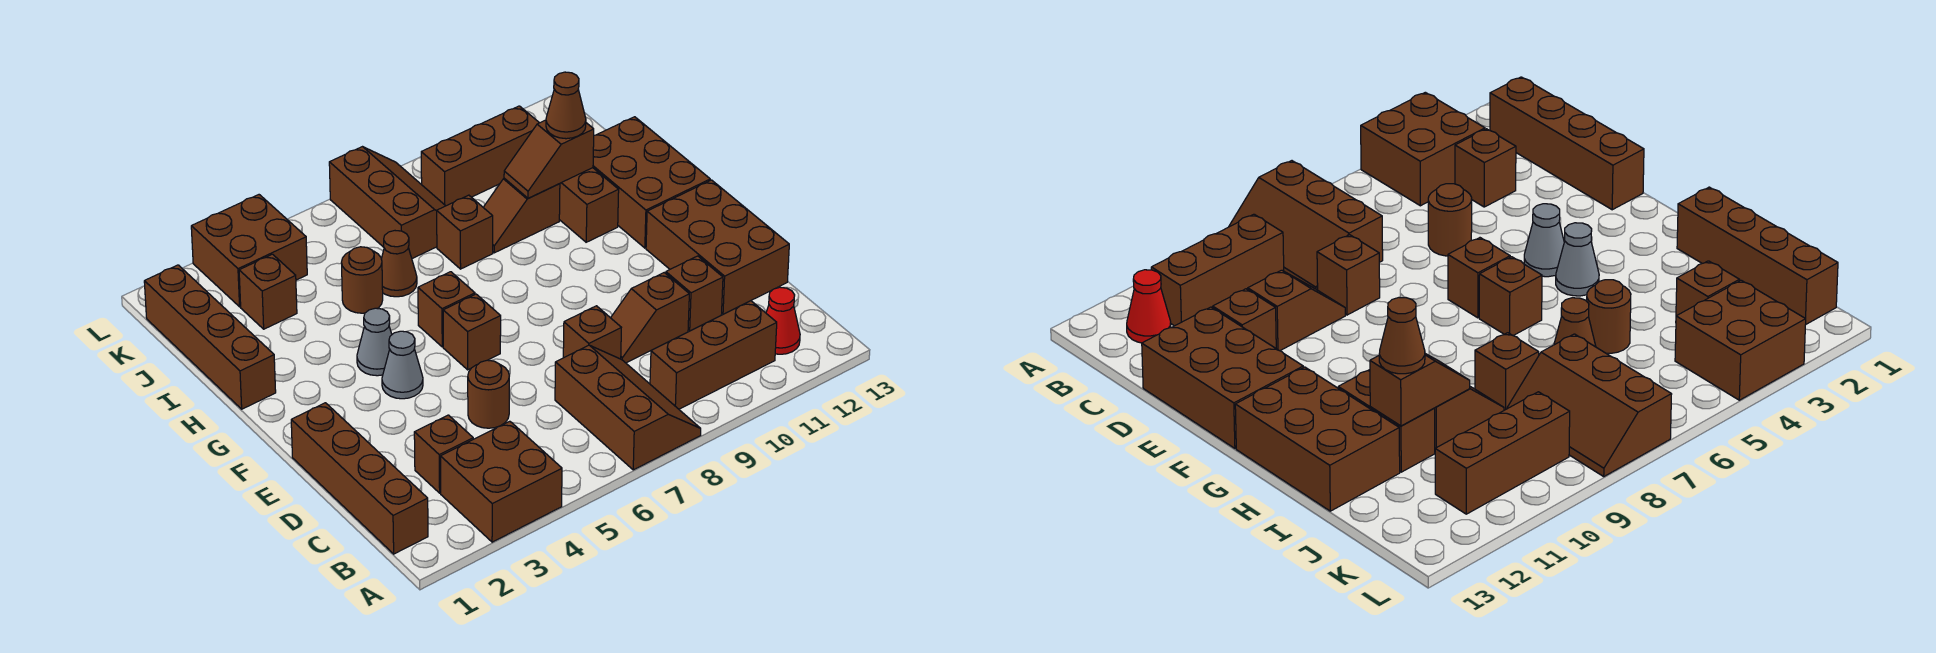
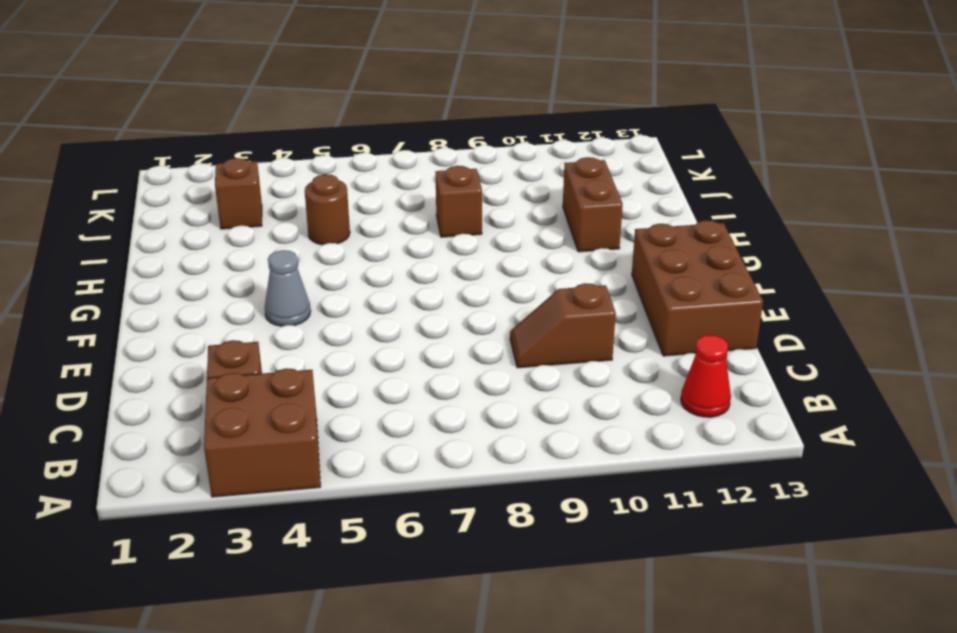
none -> brown slope A7:C8 level 1 top 7
none -> brown brick B1:E1 level 1
none -> brown brick B9:B11 level 1

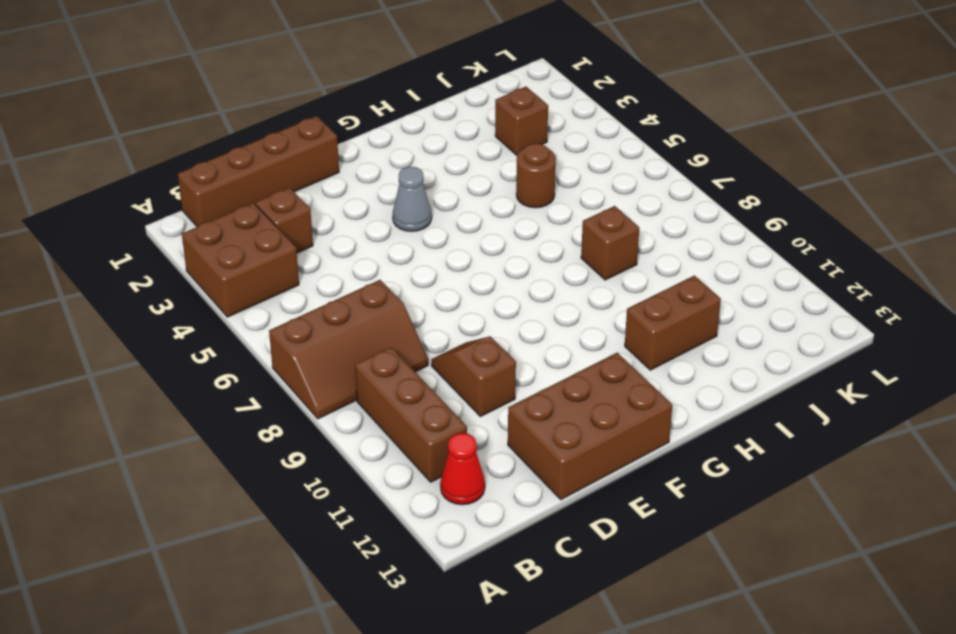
none -> brown round brick D5 level 1
none -> brown brick D8 level 1
none -> brown brick D11 level 1

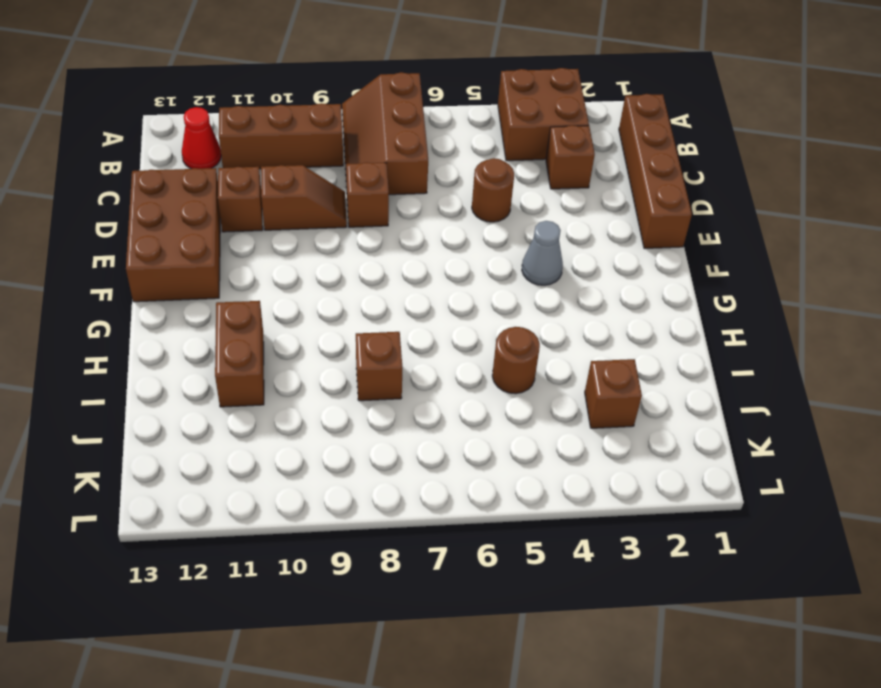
none -> brown brick F6 level 1
none -> grey cone G4 level 1
none -> brown brick G6 level 1

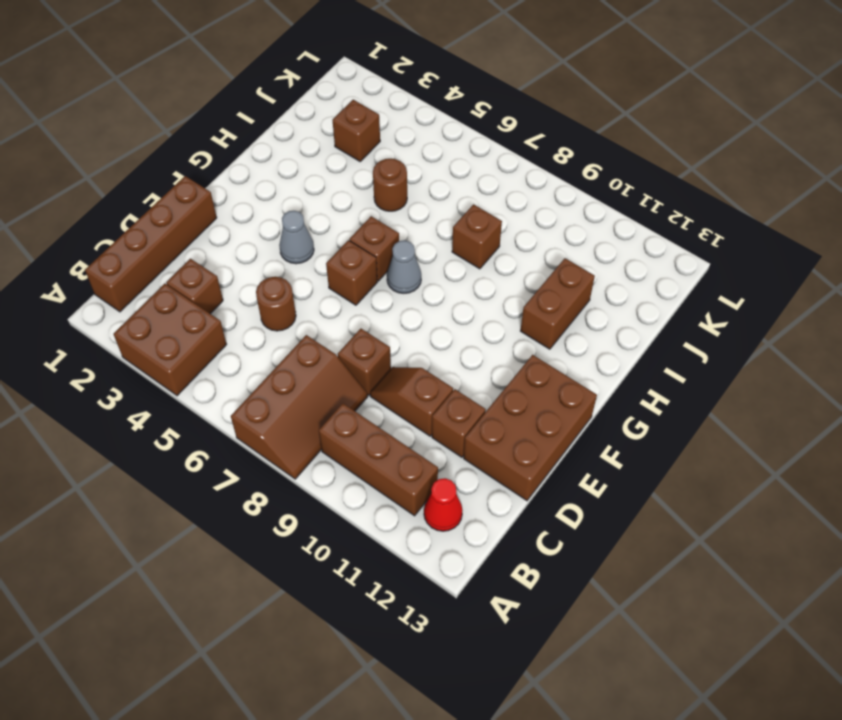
grey cone G7 level 1 -> grey cone G4 level 1
none -> brown brick G12:I13 level 1
none -> brown brick H1:K1 level 1
none -> brown cone I6 level 1

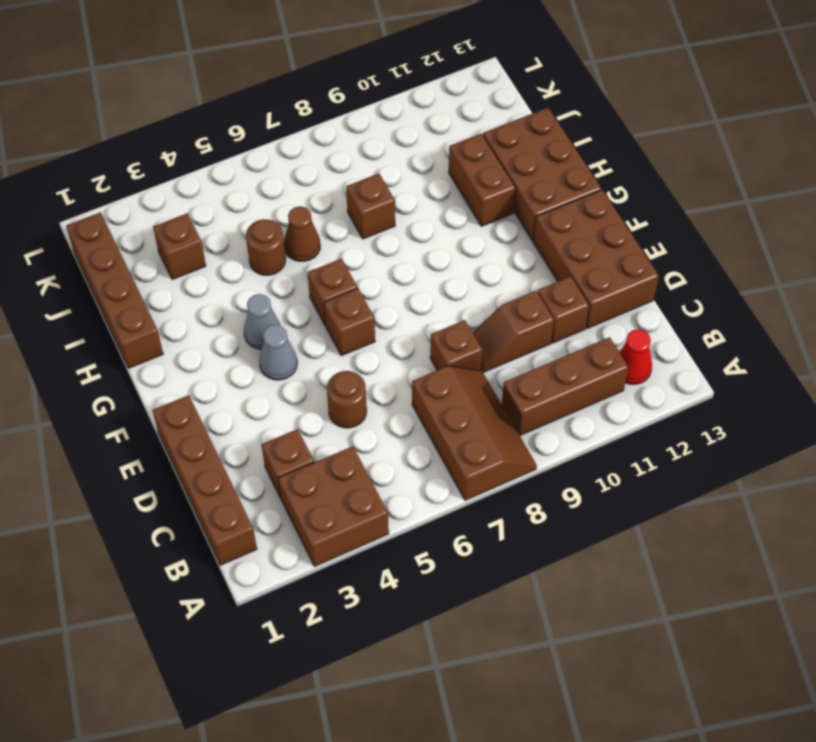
none -> brown slope I9:I10 level 1 top 10
none -> brown slope J7:L8 level 1 top 7
none -> brown brick K3:L4 level 1

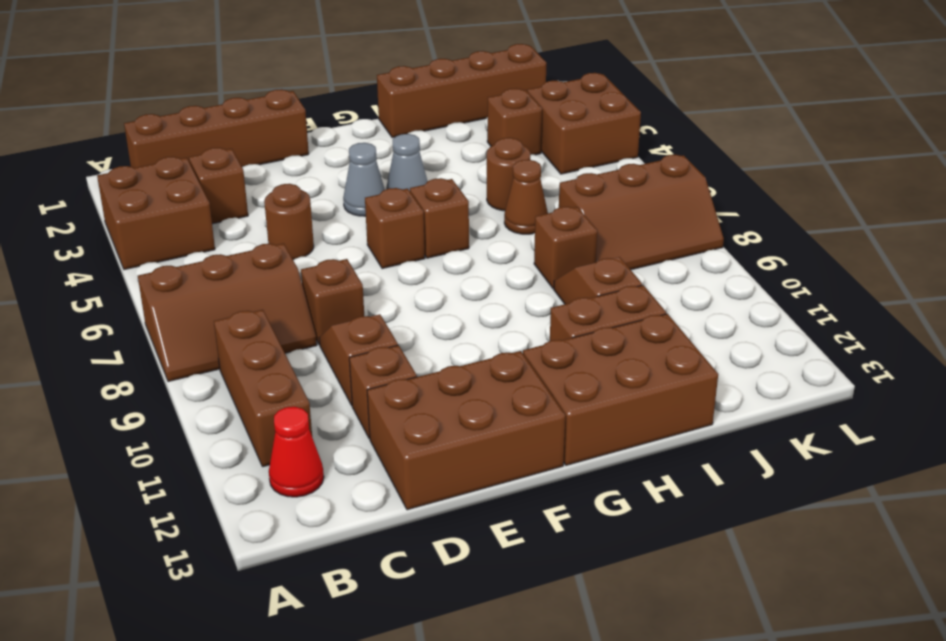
none -> brown brick K9:K11 level 1
none -> brown slope I10:I11 level 2 top 11
none -> brown cone I11 level 3

